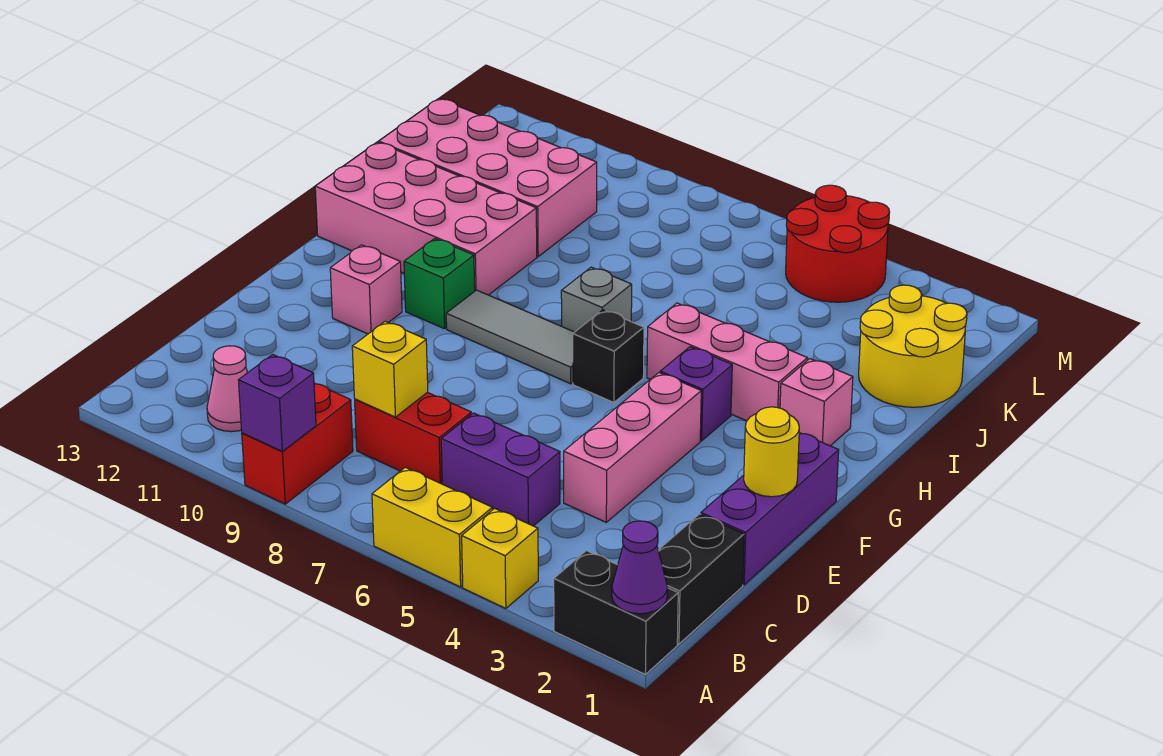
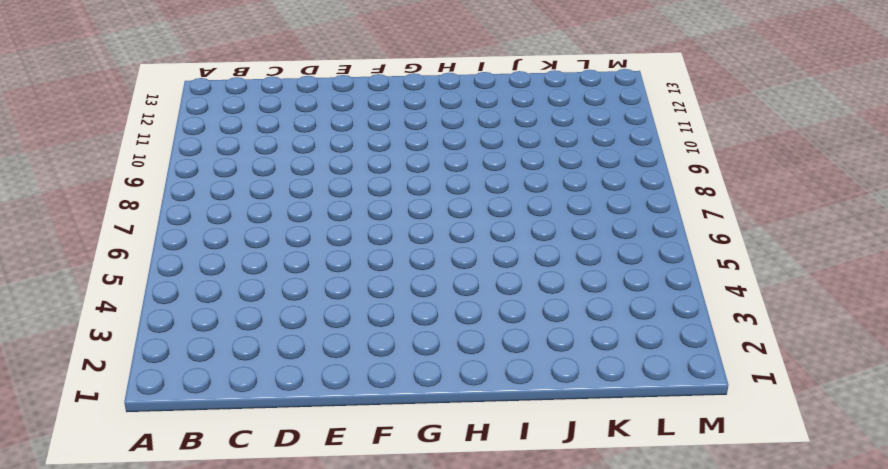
none -> black brick A1:A2 level 1
none -> yellow brick A4 level 1
none -> yellow brick A5:A6 level 1

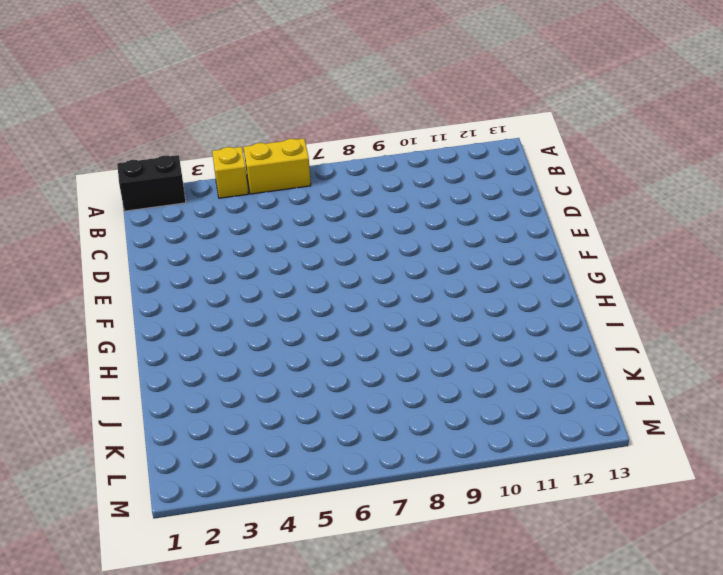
none -> red brick A9:B9 level 1
none -> black brick B1:C1 level 1
none -> pink cone B11 level 1

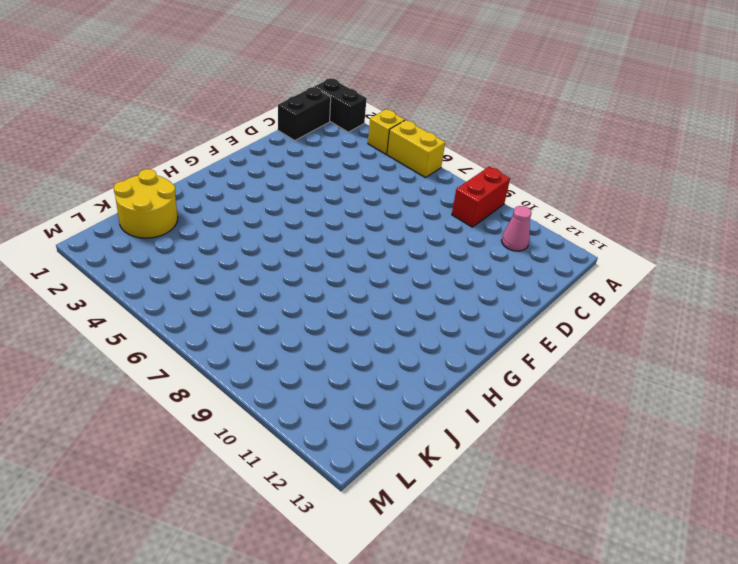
none -> purple brick C5:C6 level 1
none -> red brick C7:C8 level 1
none -> purple brick D1:F1 level 1

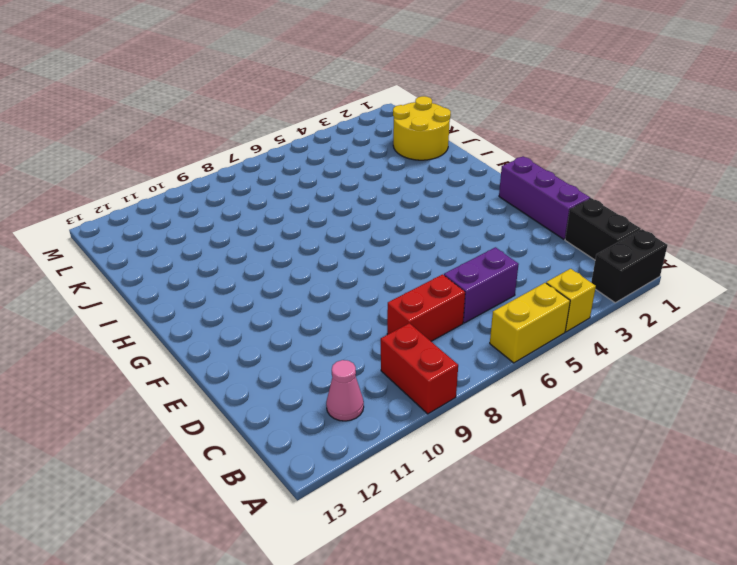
none -> pink brick D4:F4 level 1
none -> pink brick F11 level 1
none -> purple brick G4 level 1

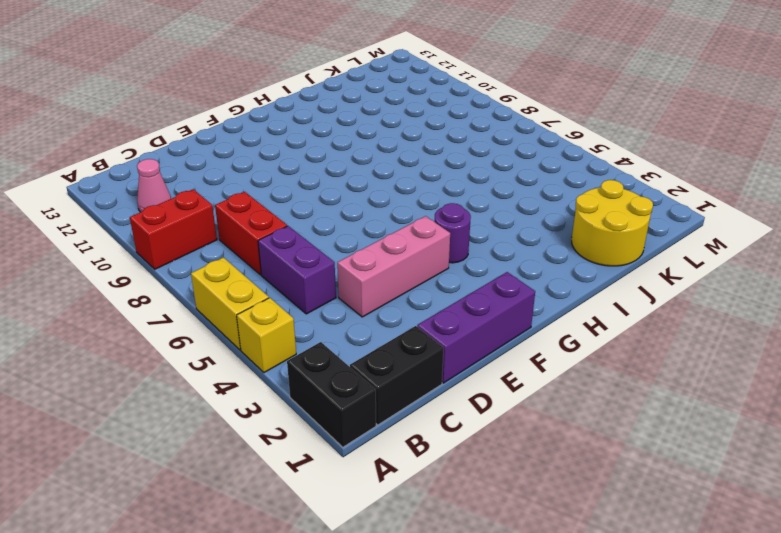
purple round brick G4 level 1 -> purple brick G4 level 1
none -> pink brick F11 level 1
none -> black brick G6 level 1
none -> grey tile G7:G9 level 1

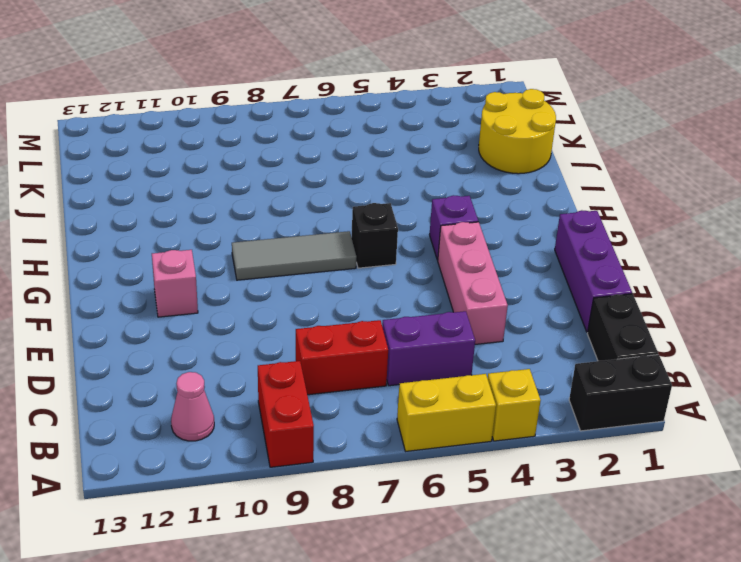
none -> green brick G10 level 1
none -> pink brick H2 level 1
none -> pink brick H3:H5 level 1

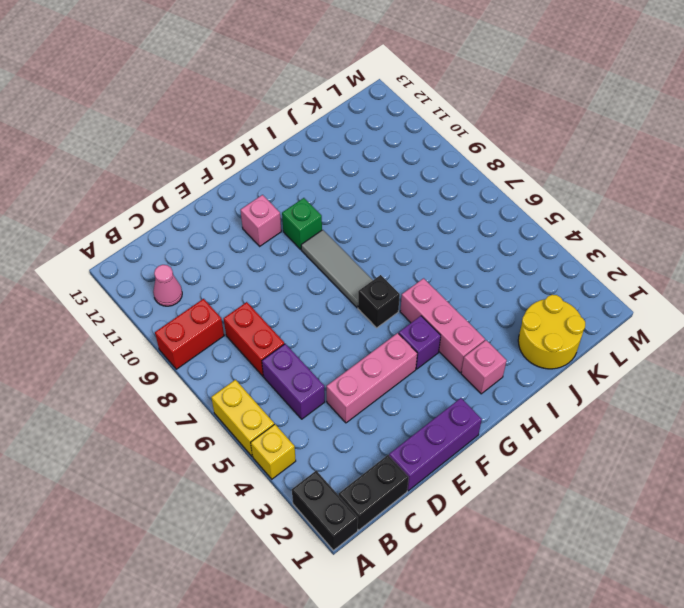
none -> grey brick H7 level 1
none -> pink brick H10:I13 level 1
none -> pink brick J10:K13 level 1

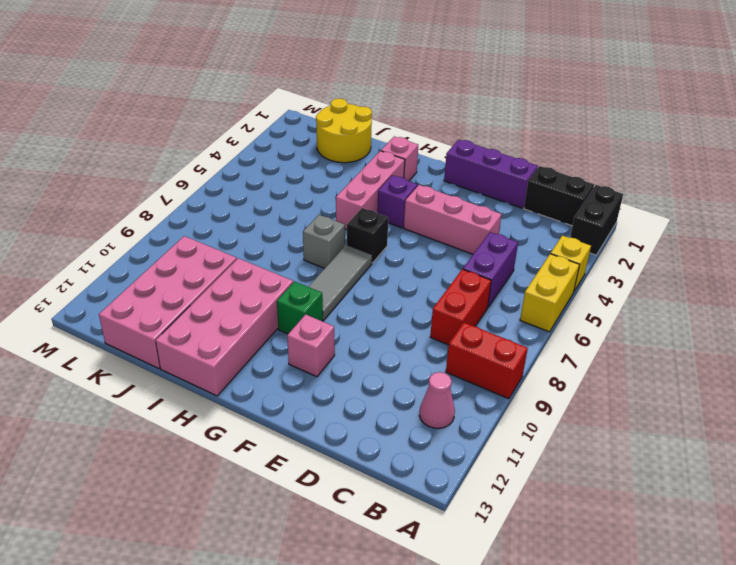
none -> red round brick L4:M5 level 1
none -> purple cone A1 level 2
none -> purple brick A9 level 2

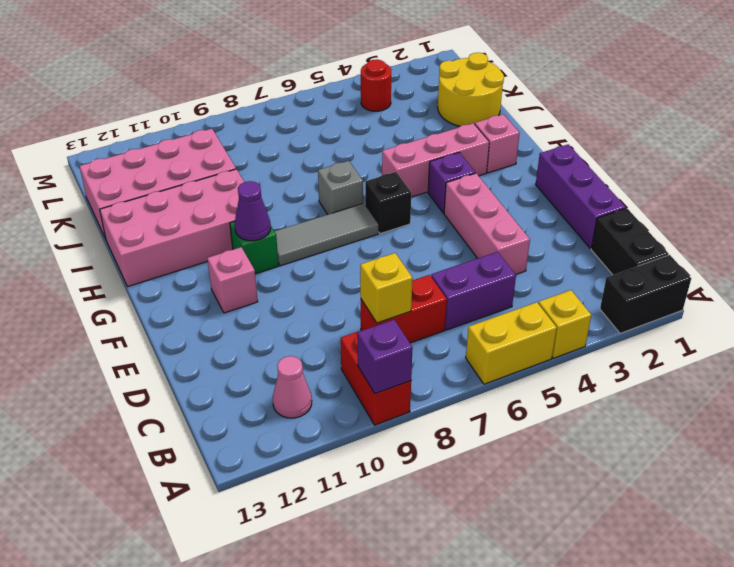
purple cone G10 level 2 -> purple cone A1 level 2
red round brick L4 level 1 -> red round brick L4:M5 level 1
none -> yellow round brick E1 level 2

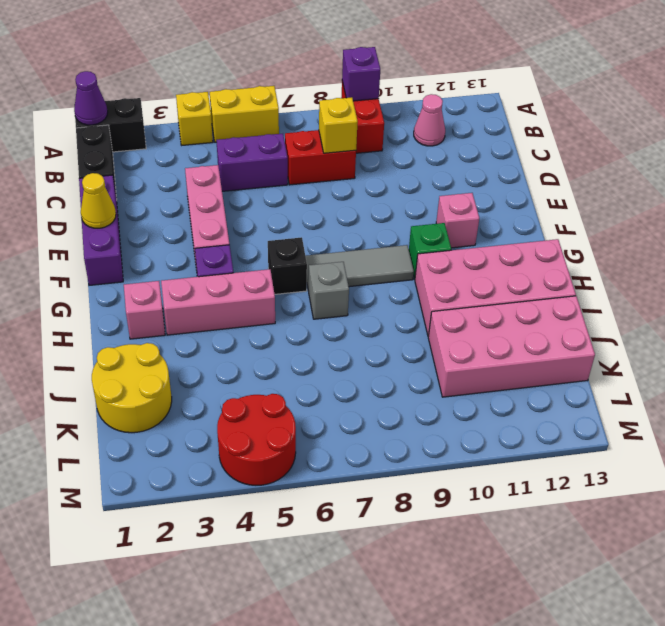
yellow cone E1 level 2 -> yellow round brick E1 level 2

